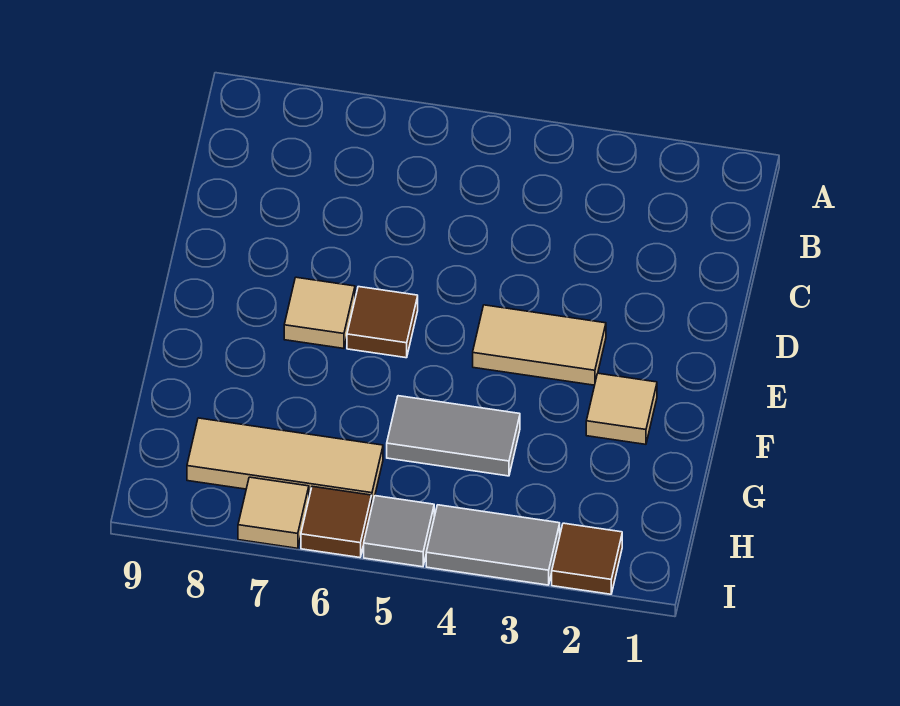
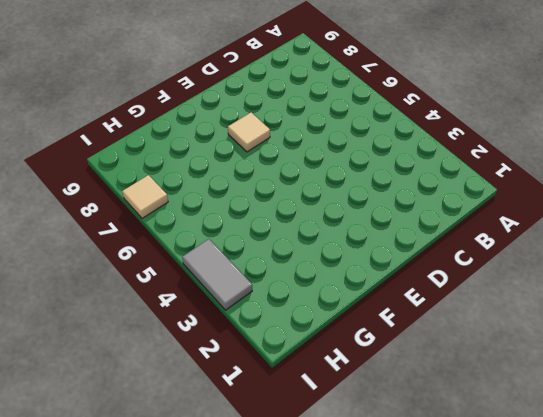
none -> tan tile E3:E4 level 1
none -> brown tile E6 level 1

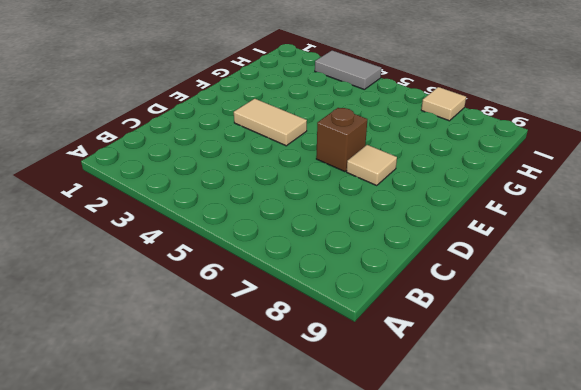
brown brick E6 level 1 -> brown tile E6 level 1
none -> tan tile F2 level 1
none -> grey tile G4:G5 level 1

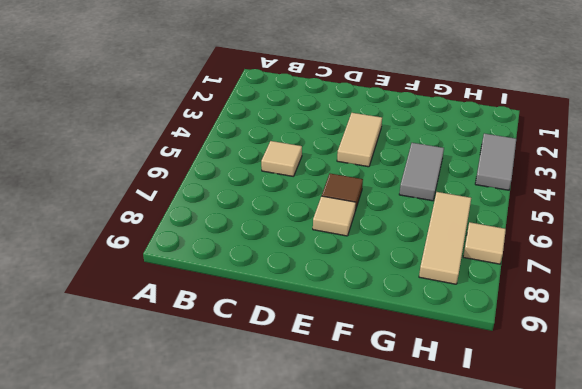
tan tile C5 level 1 -> tan tile F2 level 1
none -> brown tile I2 level 1
none -> grey tile I5 level 1

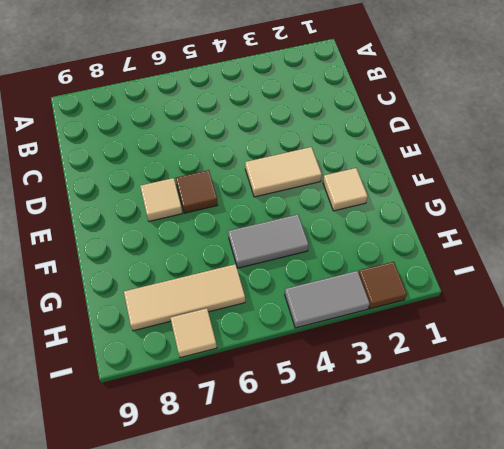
none -> grey tile I5 level 1
none -> brown tile I6 level 1

